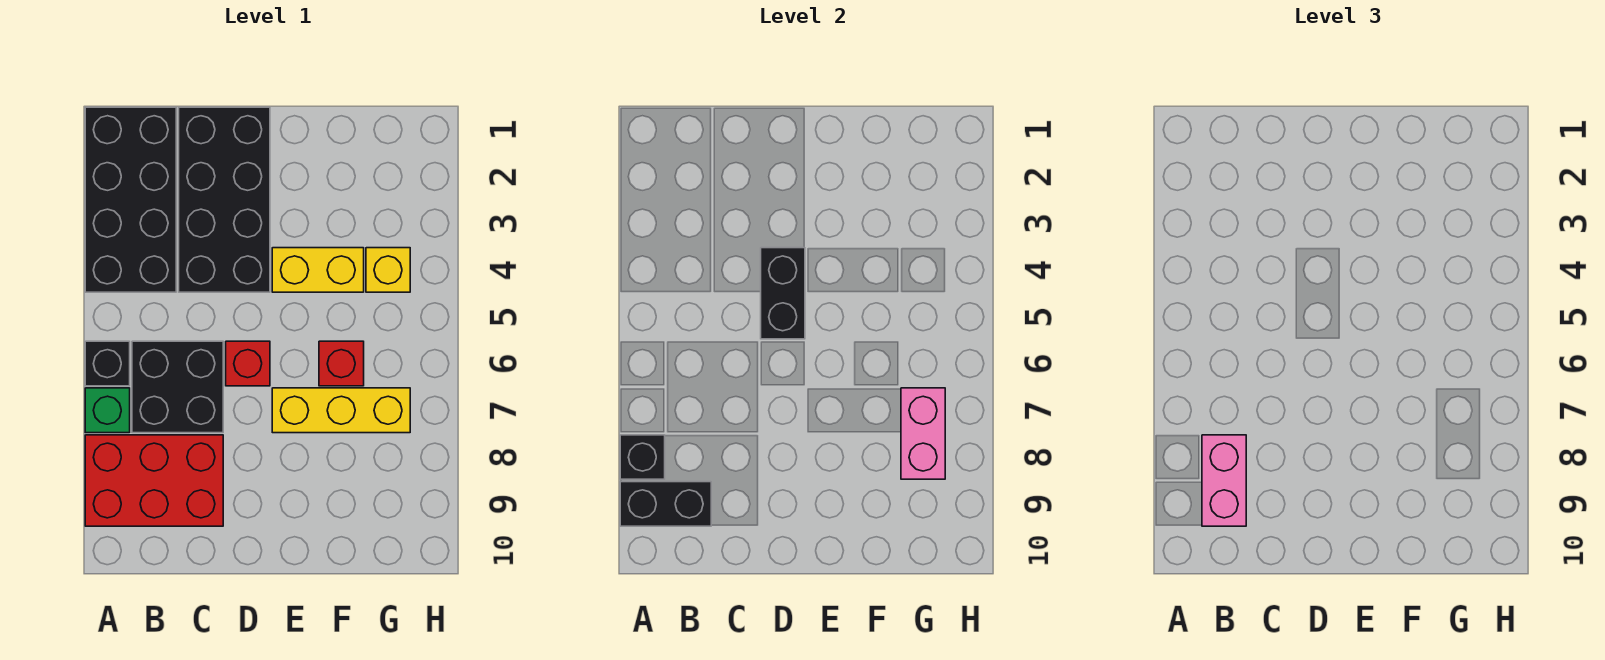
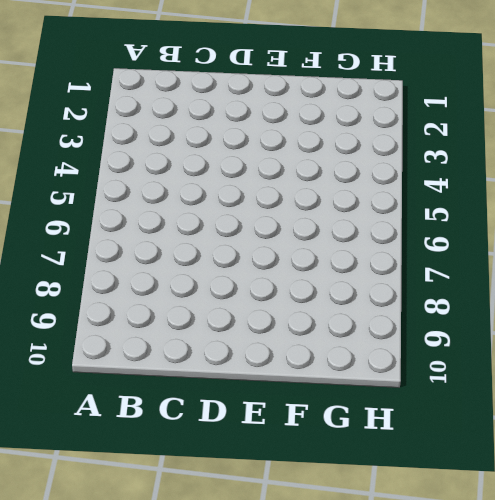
none -> black brick A1:B4 level 1
none -> black brick A6 level 1
none -> green brick A7 level 1

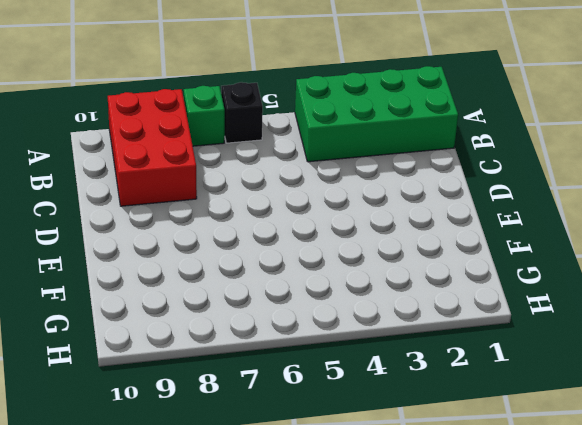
green brick A1:B4 level 1 -> black brick A1:B4 level 1
none -> black brick B6:C7 level 1
none -> black brick C1:D4 level 1
none -> red brick D6 level 1

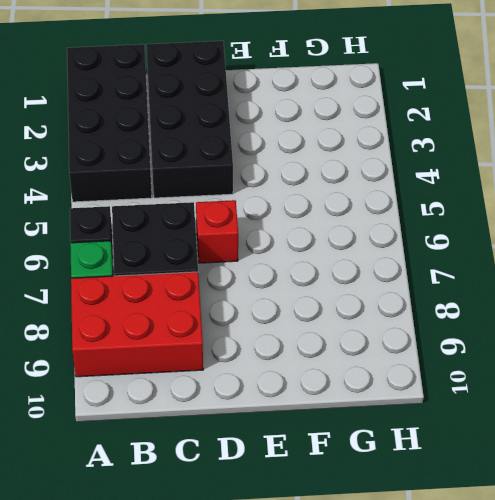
none -> yellow brick E4:F4 level 1
none -> yellow brick E7:G7 level 1
none -> red brick F6 level 1

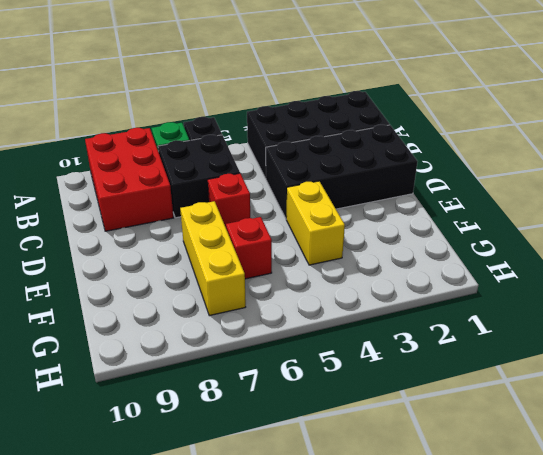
none -> yellow brick G4 level 1
none -> black brick A8 level 2
none -> black brick A9:B9 level 2

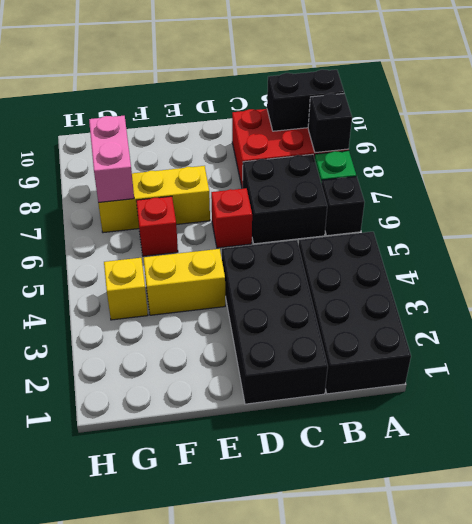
none -> black brick D4:D5 level 2
none -> pink brick B8:B9 level 3

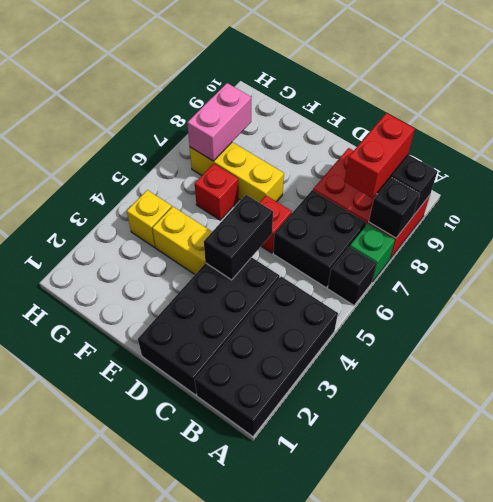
red brick B8:B9 level 3 -> pink brick B8:B9 level 3

